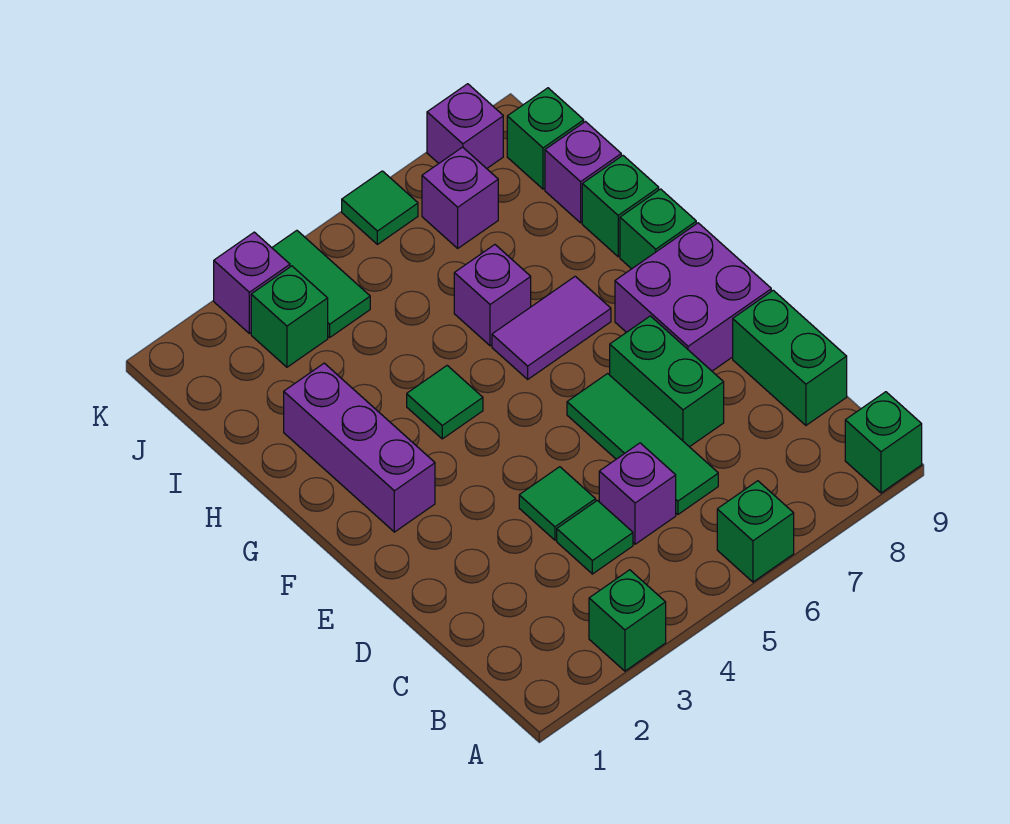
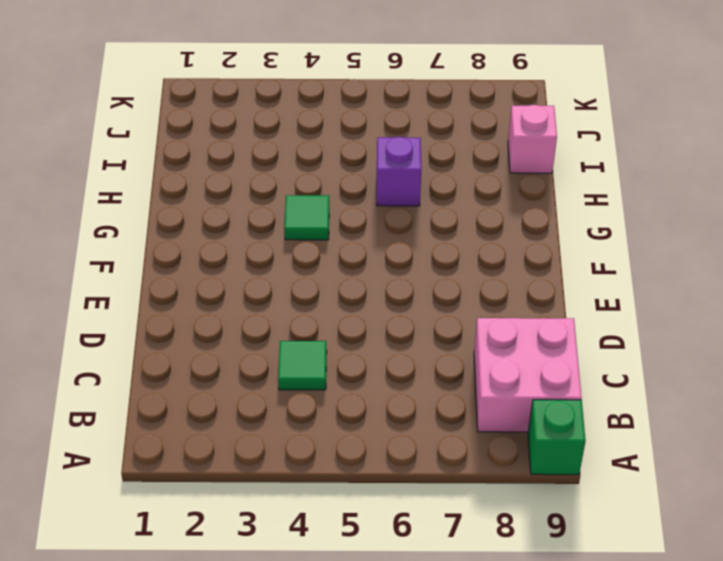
pink brick B8:C9 level 1 -> green brick C9:D9 level 1
pink brick I9 level 1 -> purple brick I9 level 1
none -> green brick A3 level 1
none -> green brick A6 level 1
none -> purple brick C5 level 1

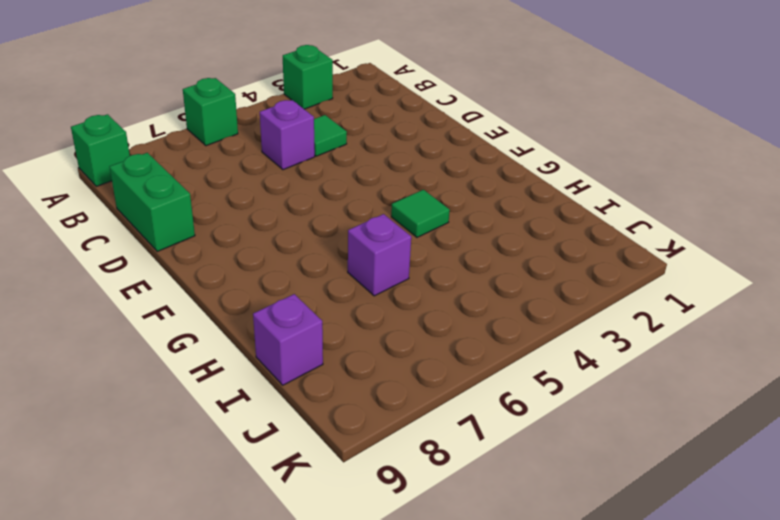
none -> green tile C6:E6 level 1
none -> green tile D4 level 1
none -> green brick D7:E7 level 1

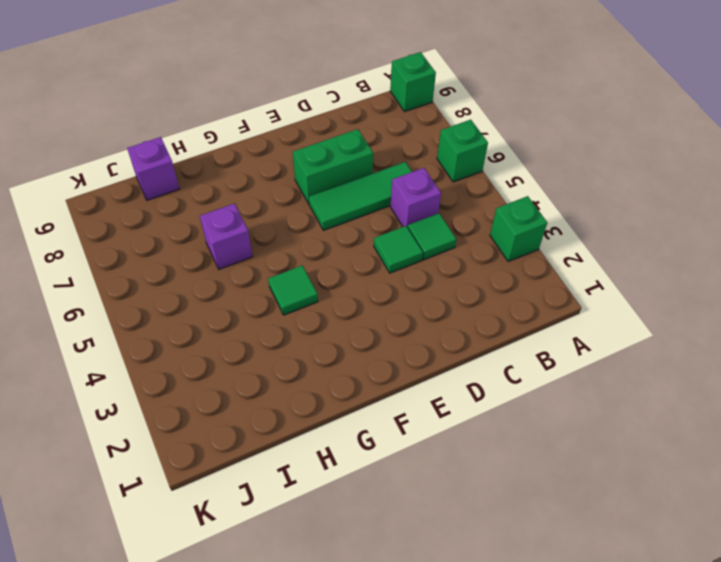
none -> green brick C9:D9 level 1
none -> purple brick E8:F9 level 1
none -> purple brick F2:H2 level 1

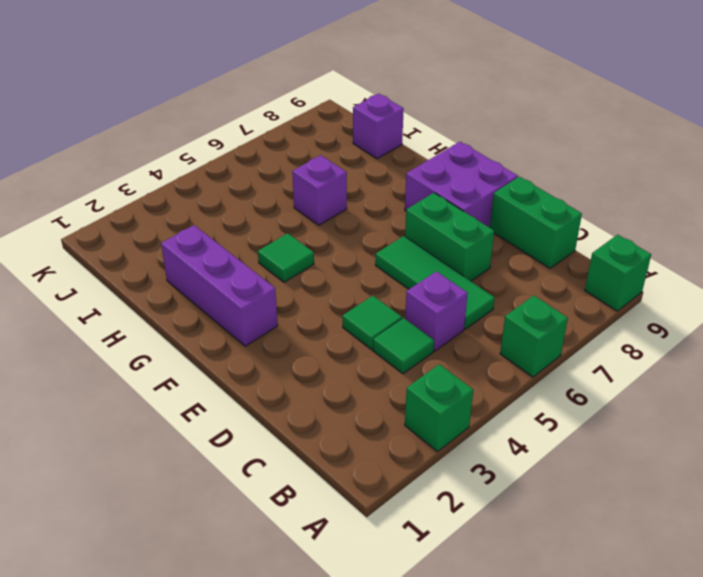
none -> purple tile G6:G7 level 1
none -> green brick G9 level 1
none -> green brick H9 level 1

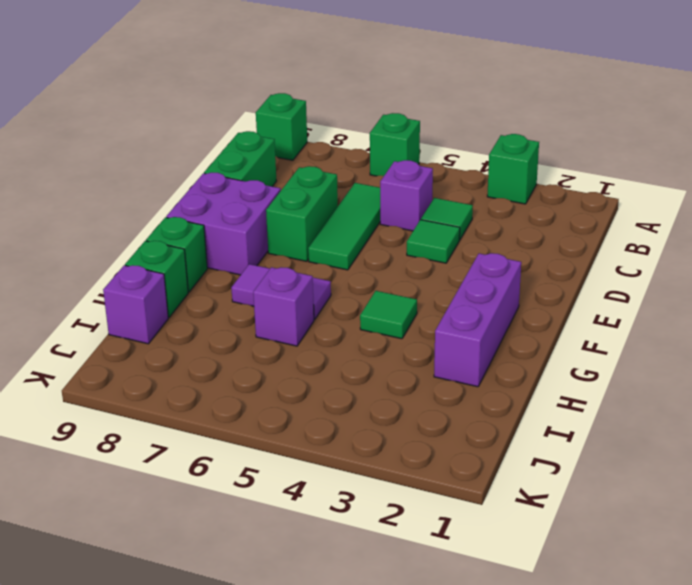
none -> green brick J3 level 1
none -> green tile J4:K4 level 1
none -> purple brick J7 level 1

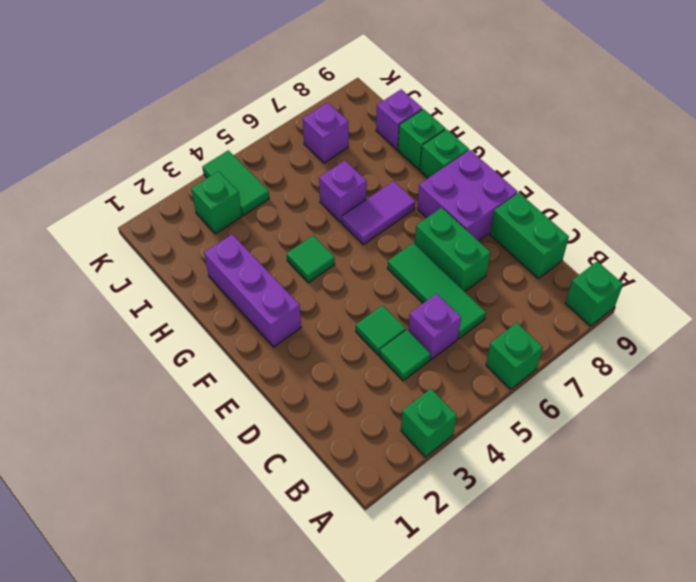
none -> green brick J9 level 1
none -> purple brick K3 level 1
none -> green tile K6 level 1

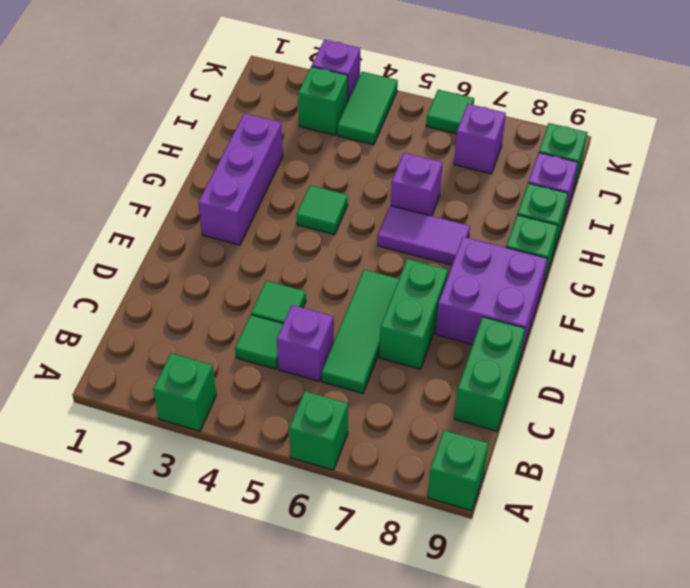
none -> purple brick K8 level 1

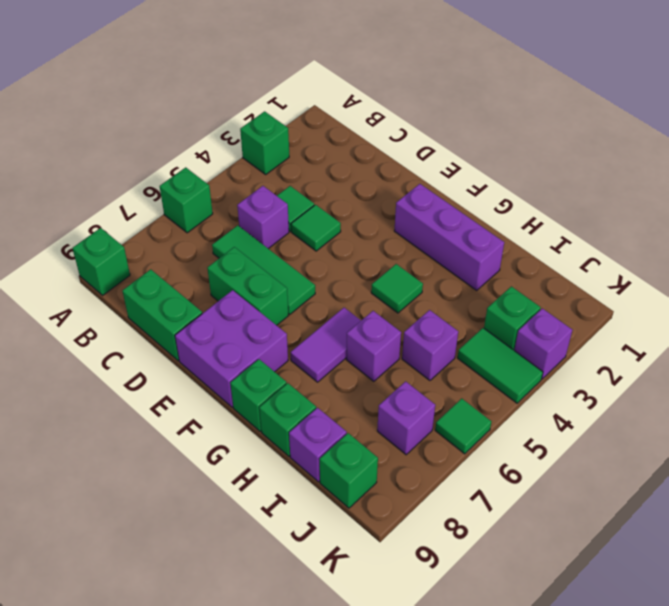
purple brick I5 level 1 -> purple brick K8 level 1

